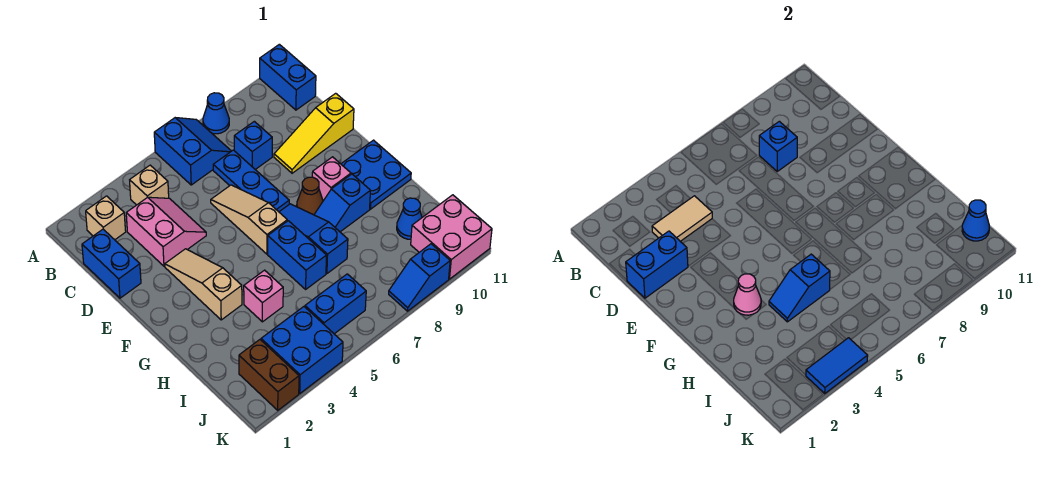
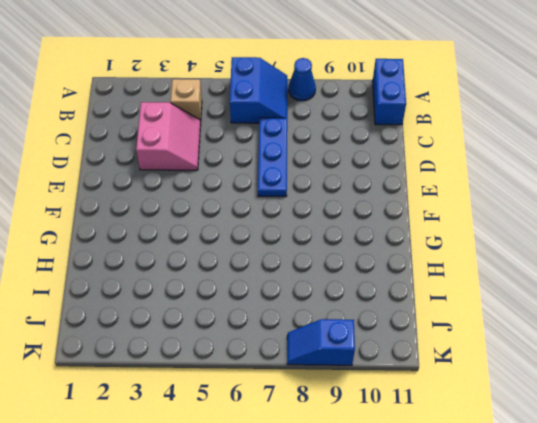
none -> tan brick B2 level 1
none -> blue brick C1:D1 level 1
none -> blue brick C8 level 1
none -> tan slope D6:F6 level 1 top F

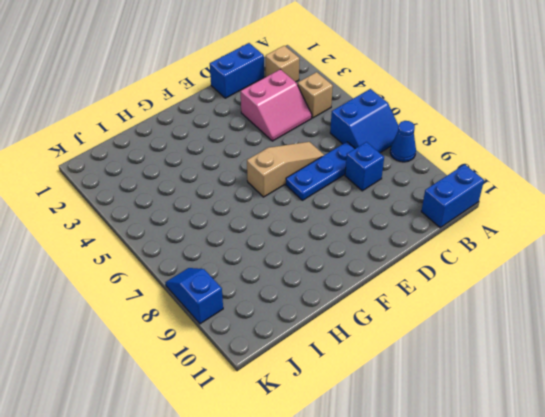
none -> yellow slope D9:D11 level 1 top 11
none -> tan slope E3:G3 level 1 top G
none -> blue slope F7:H7 level 1 top H
none -> brown cone F8 level 1

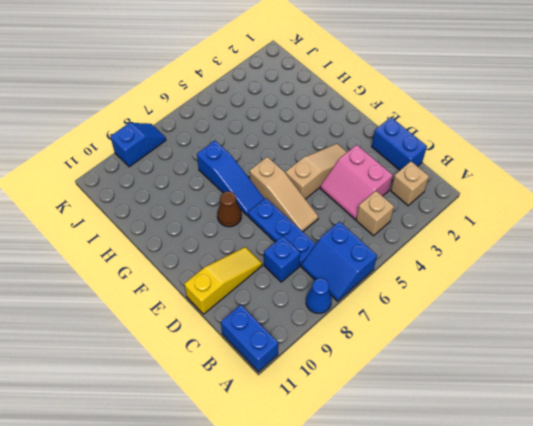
tan slope E3:E5 level 1 top 5 -> tan slope E3:G3 level 1 top G
none -> pink brick F9 level 1
none -> blue plate F10:G11 level 1
none -> blue brick G6:H6 level 1
none -> blue slope G8:G9 level 1 top 9

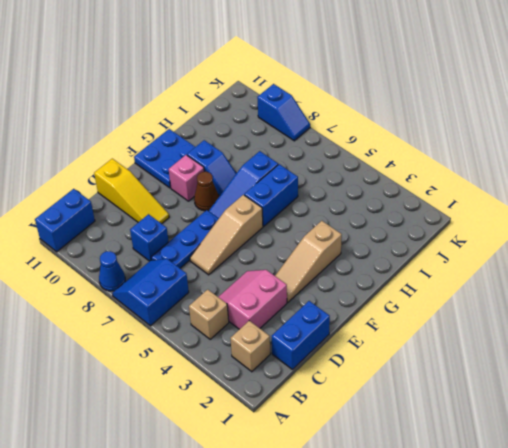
none -> pink brick H4 level 1
none -> blue cone I10 level 1
none -> brown brick J2:K2 level 1
none -> blue brick J3:K4 level 1

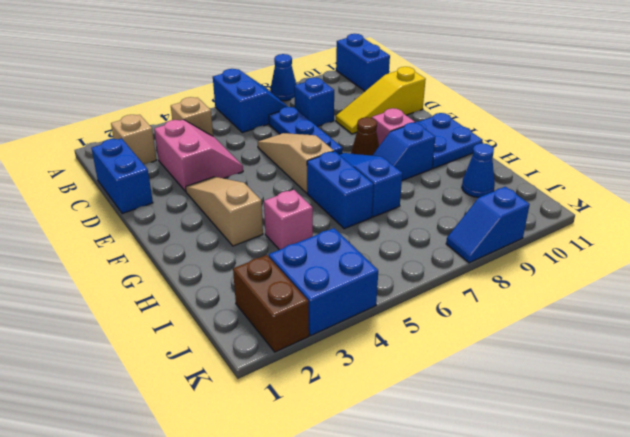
none -> blue brick J5:J6 level 1
none -> pink brick J10:K11 level 1
none -> tan tile C3:C4 level 2
none -> blue brick C8 level 2

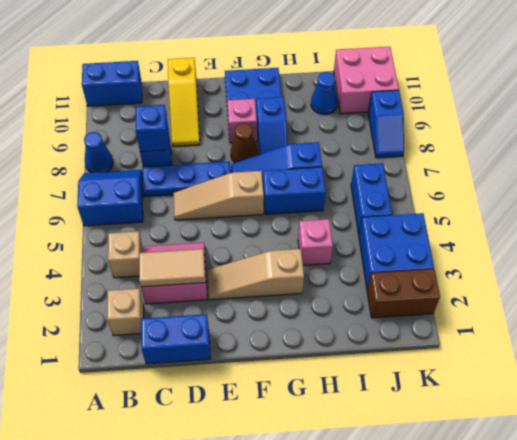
tan tile C3:D3 level 2 -> tan tile C3:C4 level 2
none -> blue brick D1:D2 level 2
none -> pink cone G3 level 2
none -> blue slope H4:H5 level 2 top 5
none -> blue cone J11 level 2

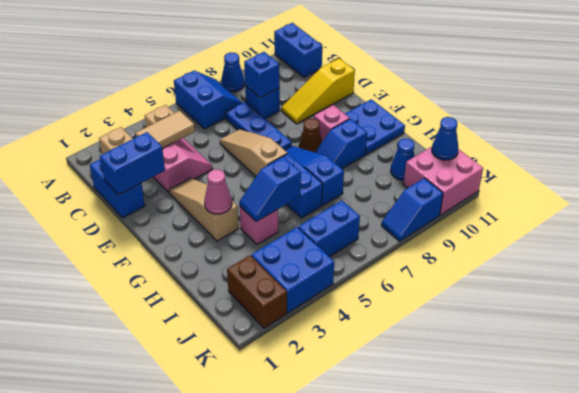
none -> blue tile K3:K4 level 2

